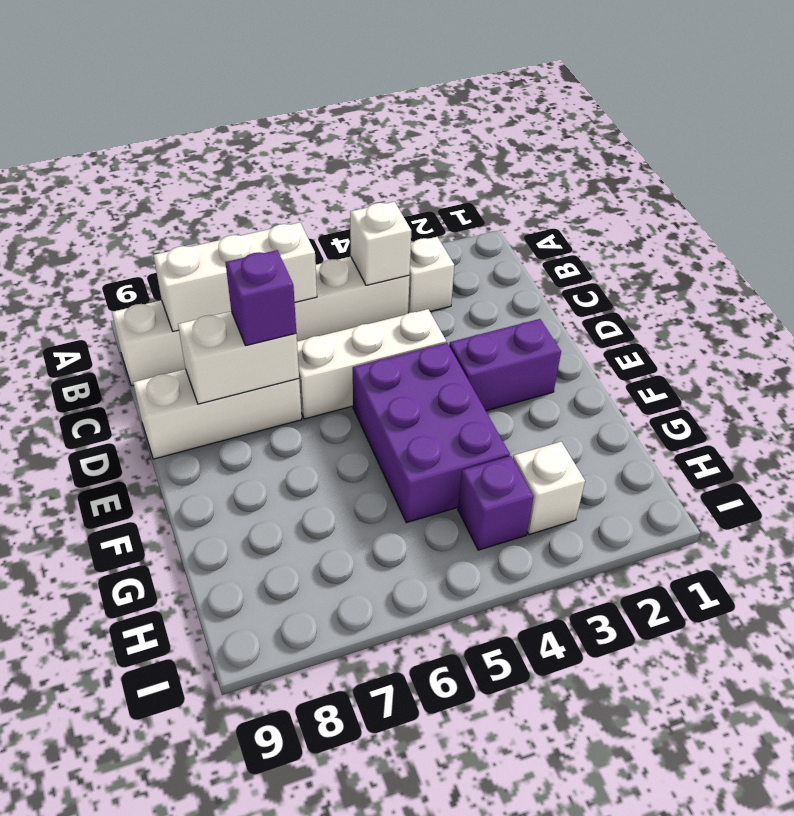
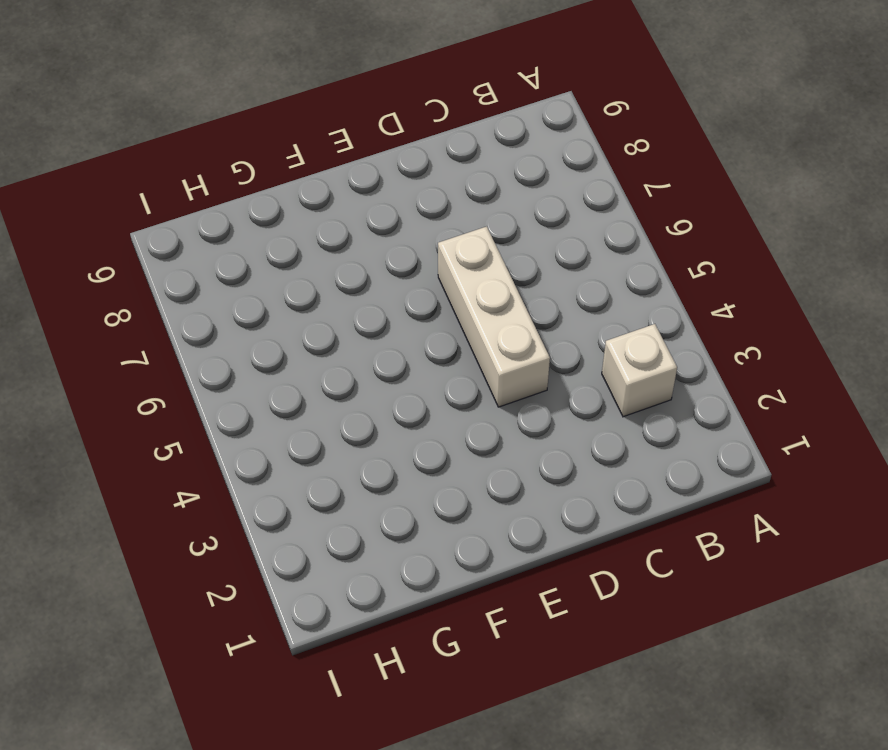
none -> white brick B4:B9 level 1
none -> white brick D7:D9 level 1
none -> purple brick E2:E3 level 1

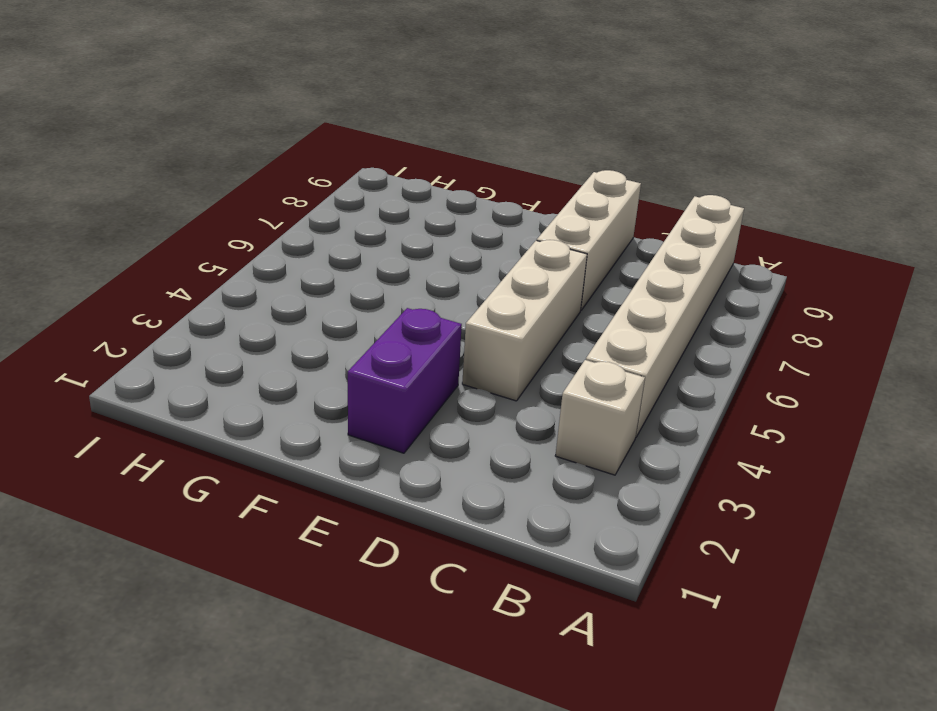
none -> purple brick E4:G5 level 1
none -> white brick H3 level 1
none -> purple brick H4 level 1

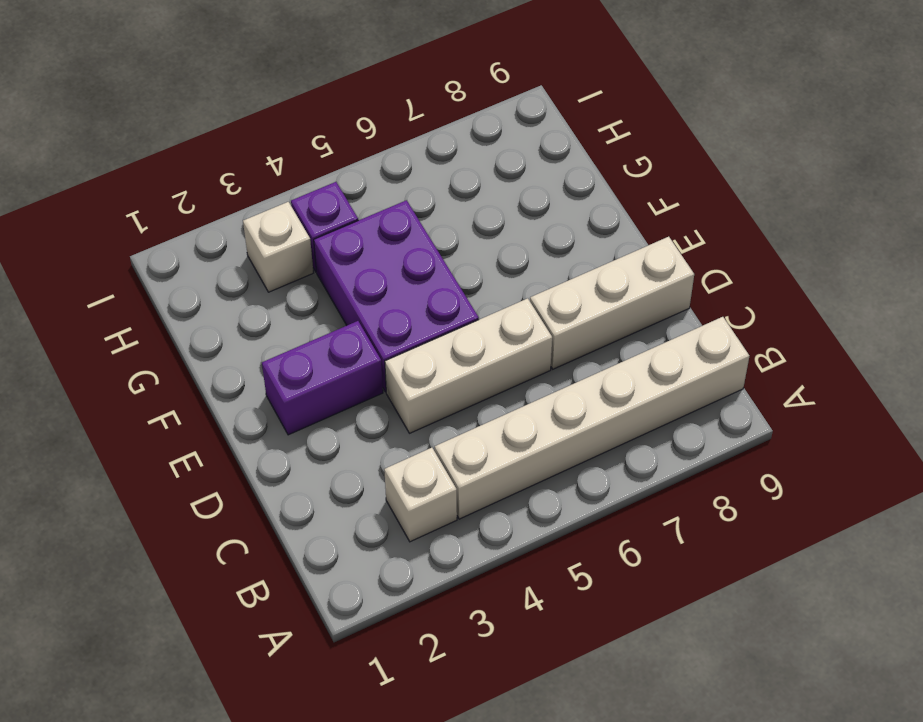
none -> white brick B4 level 2
none -> white brick B6:B8 level 2
none -> white brick D7:D8 level 2

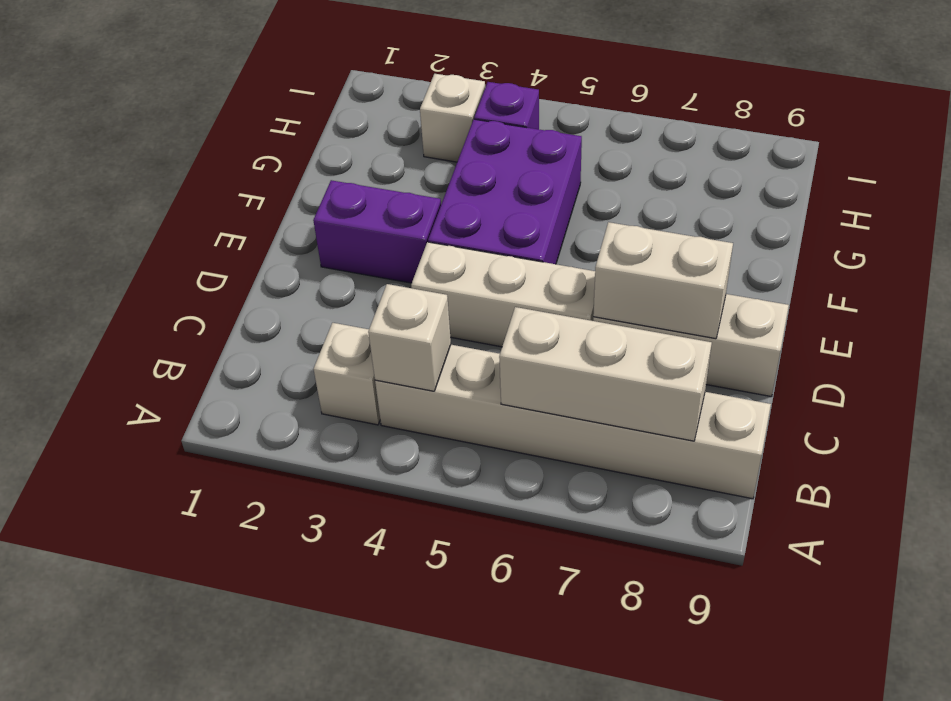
none -> purple brick D7 level 3

